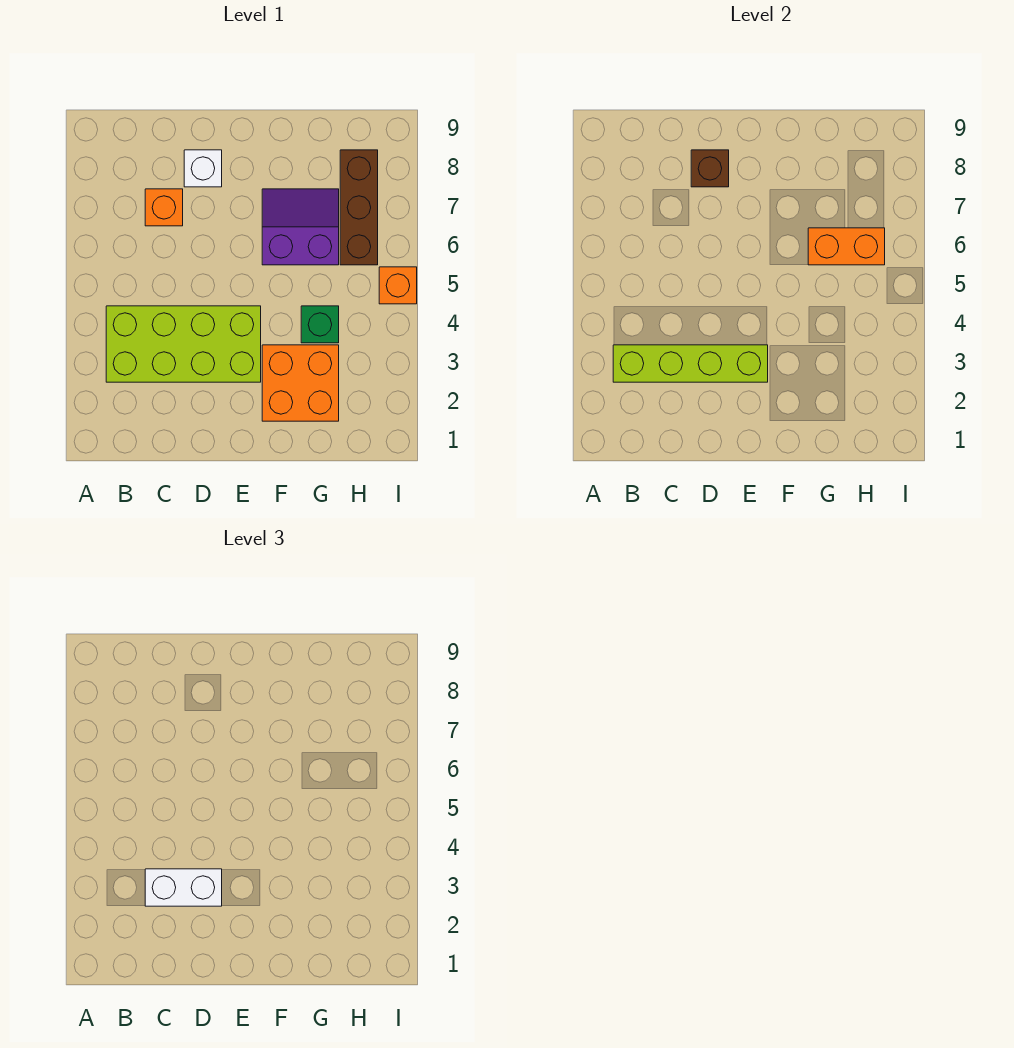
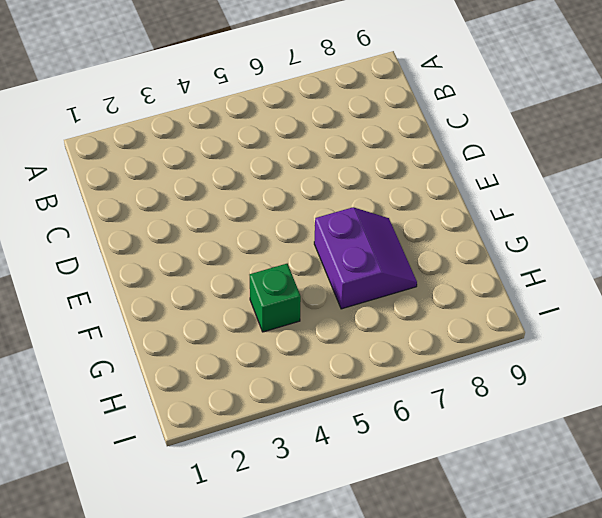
none -> lime brick B3:E4 level 1
none -> orange brick C7 level 1
none -> white brick D8 level 1

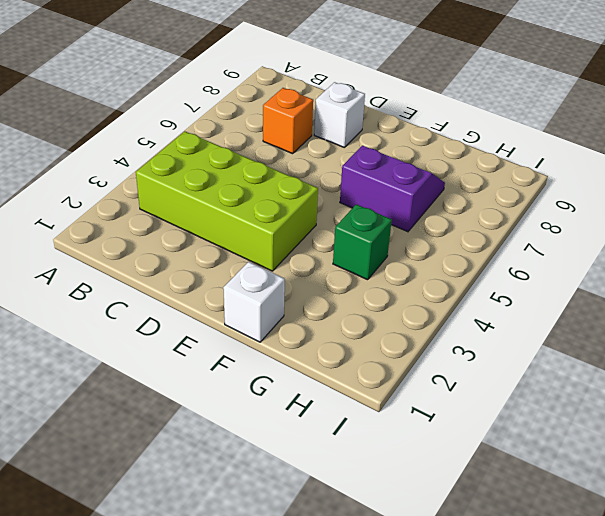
white brick F1 level 1 -> none
none -> orange brick F2:G3 level 1
none -> brown brick H6:H8 level 1
none -> orange brick I5 level 1

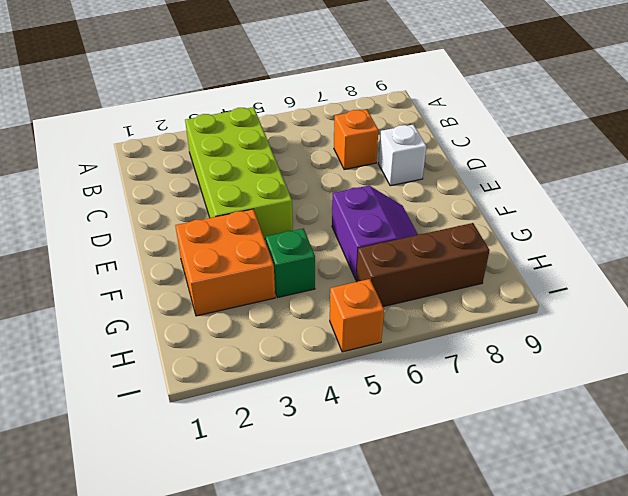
none -> lime brick B3:E3 level 2
none -> brown brick D8 level 2
none -> orange brick G6:H6 level 2

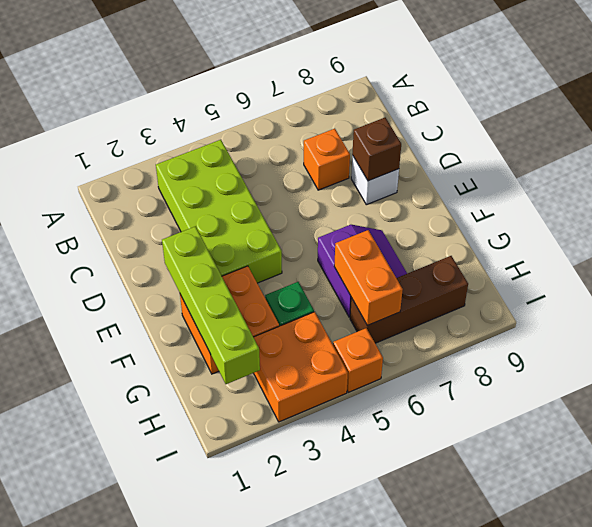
lime brick E2:H2 level 2 -> lime brick B3:E3 level 2
orange brick H3:I4 level 1 -> none
none -> white brick C3:D3 level 3

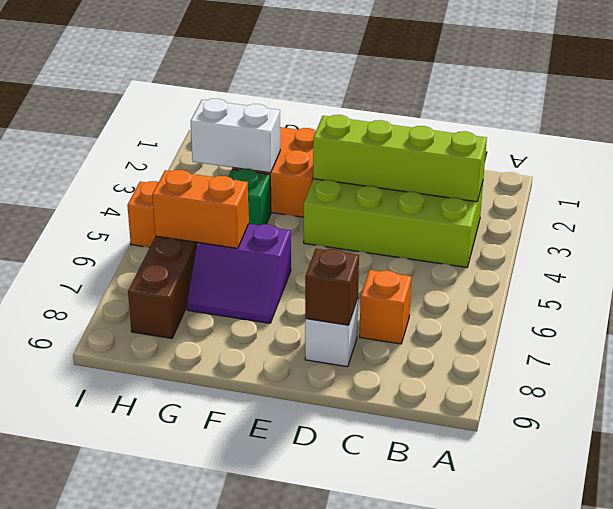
white brick G3:H3 level 2 -> white brick C3:D3 level 3

